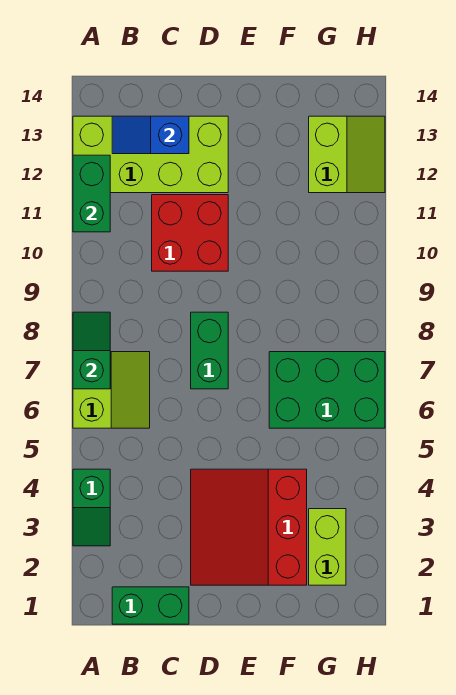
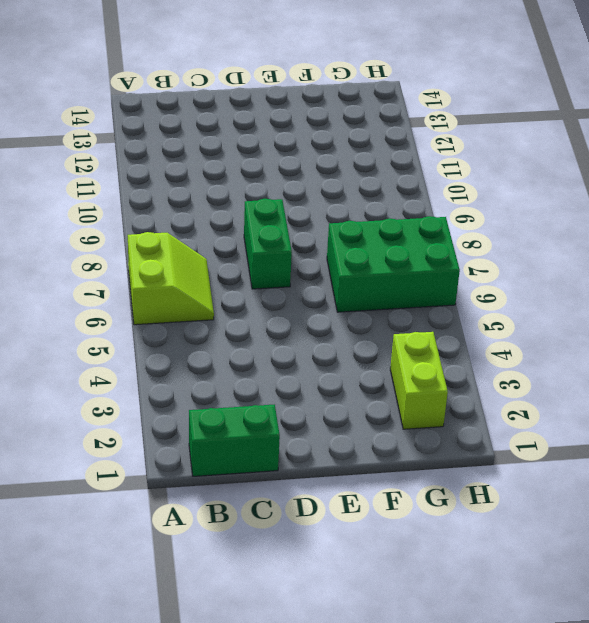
none -> green slope A3:A4 level 1 top 4
none -> lime brick A12:D13 level 1
none -> red brick C10:D11 level 1

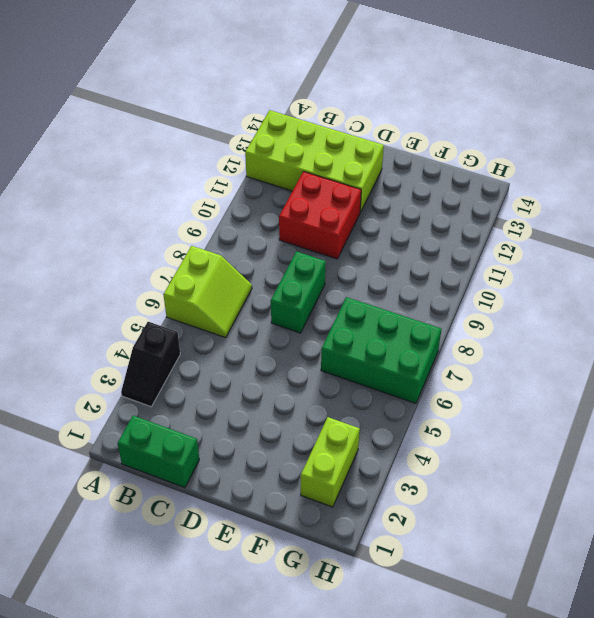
black slope A3:A4 level 1 top 4 -> green slope A3:A4 level 1 top 4
none -> red slope D2:F4 level 1 top F
none -> lime slope G12:H13 level 1 top G
none -> green slope A7:A8 level 2 top 7

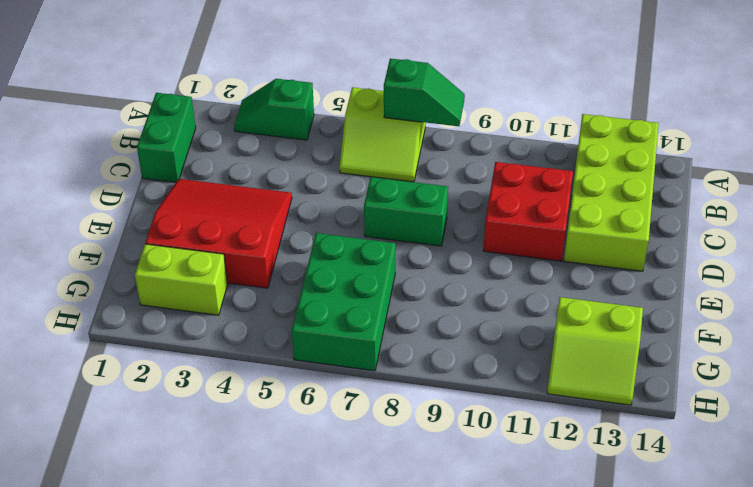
none -> green brick A11:A12 level 2
none -> blue slope B13:C13 level 2 top C

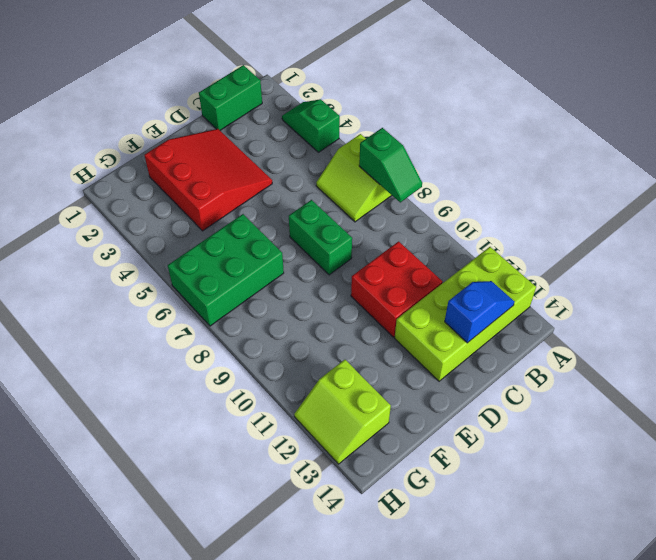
none -> lime brick G2:G3 level 1
none -> green brick A11:A12 level 2

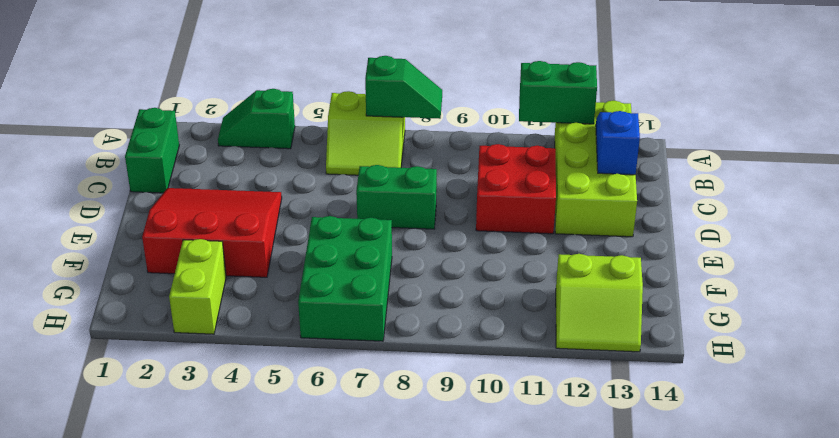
lime brick G3:H3 level 1 -> lime brick G2:G3 level 1

